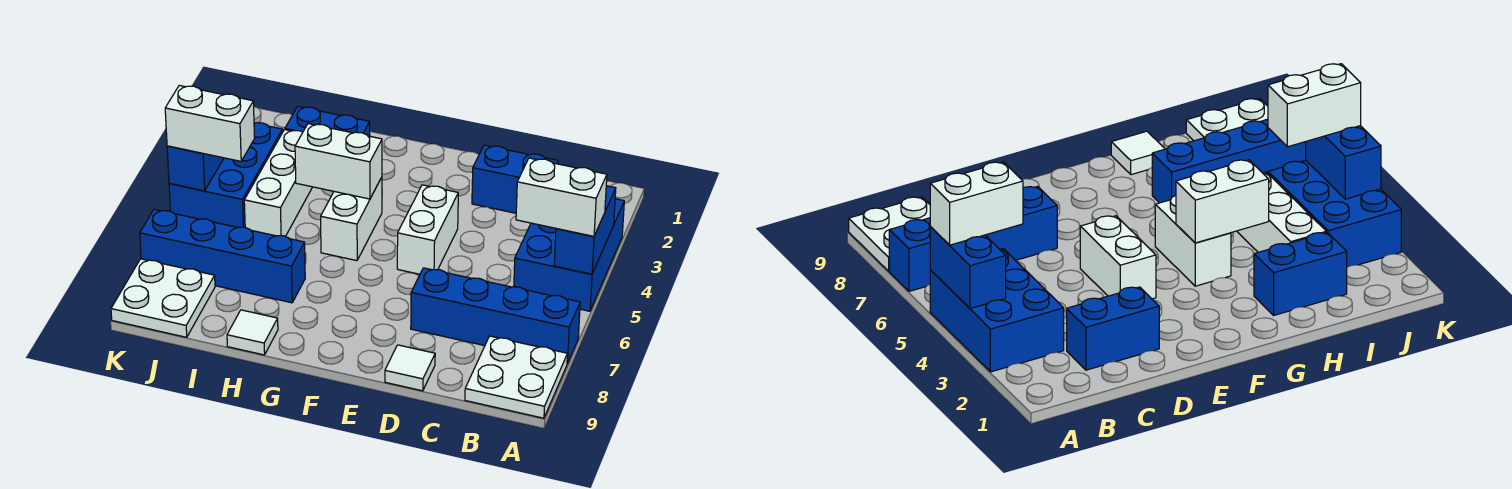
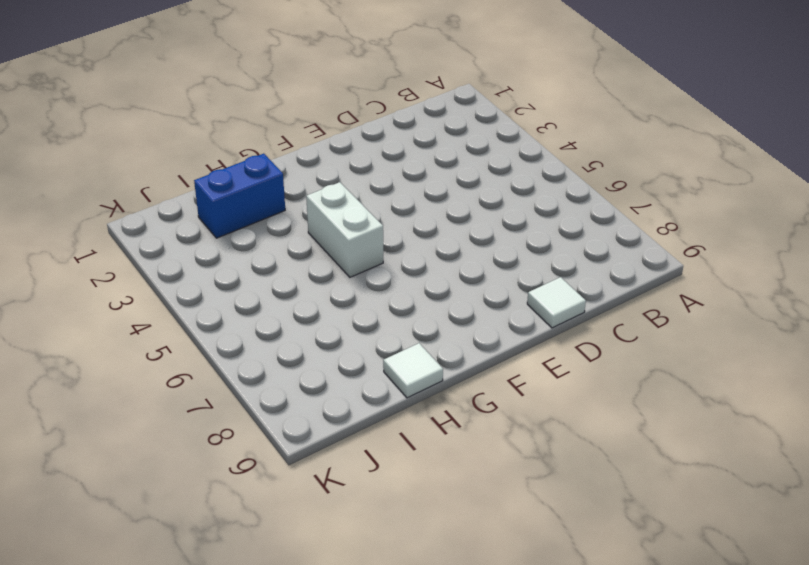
none -> blue brick A3:B5 level 1
none -> blue brick A7:D7 level 1
none -> white plate A8:B9 level 1

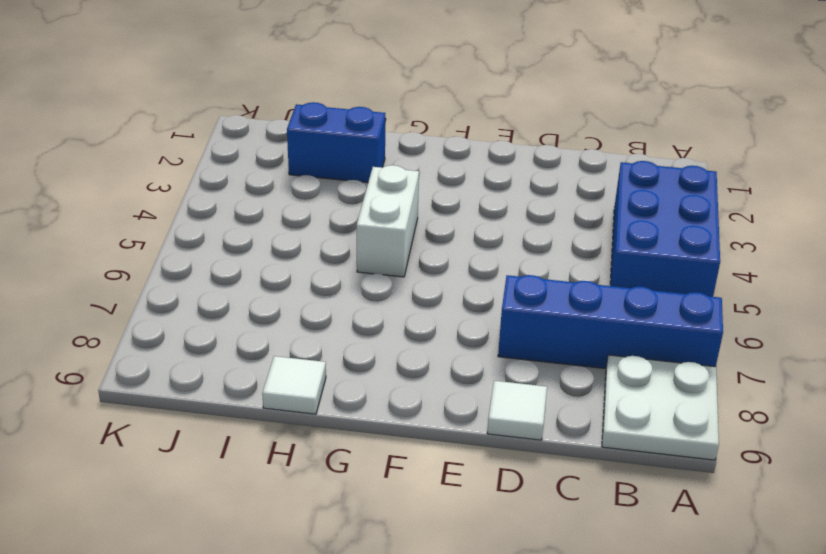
none -> blue brick C2:D2 level 1
none -> white brick E4:E5 level 1
none -> blue brick H7:K7 level 1

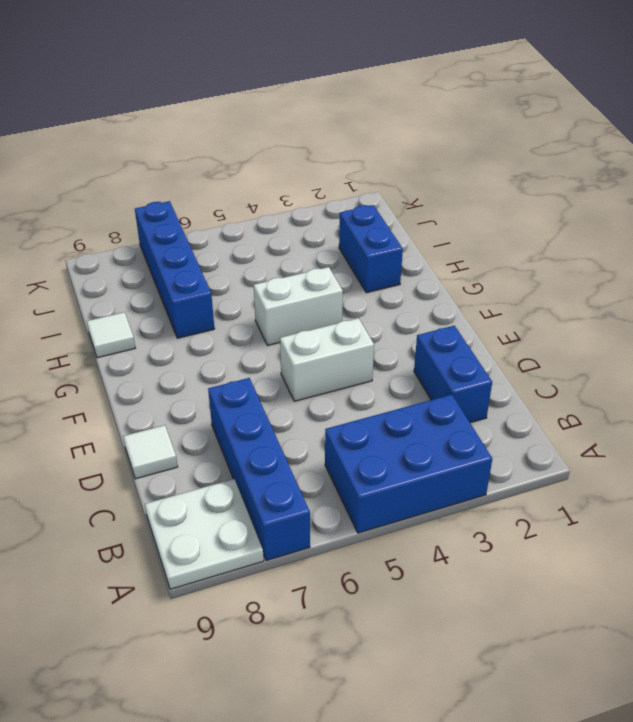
none -> white brick I3:I5 level 1
none -> blue brick J3:K5 level 1
none -> white plate J8:K9 level 1

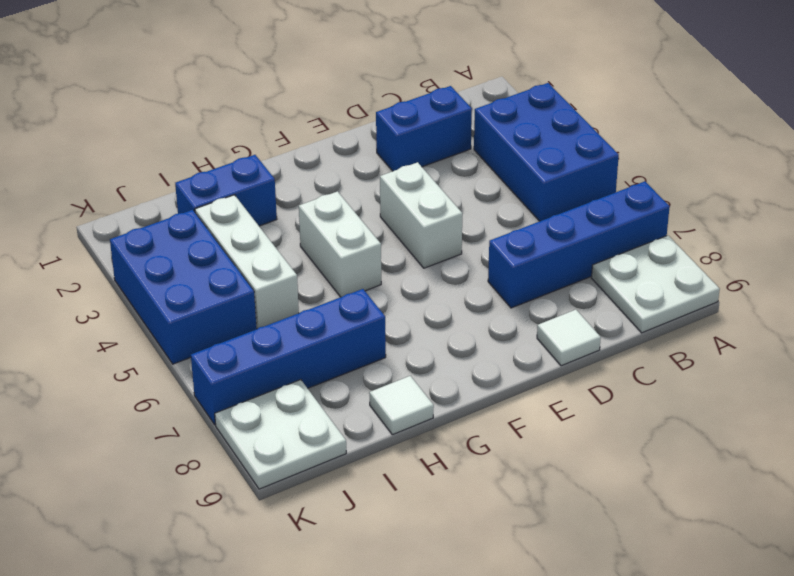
none -> blue brick A4:A5 level 2
none -> white brick G4:H4 level 2
none -> blue brick K4:K5 level 2

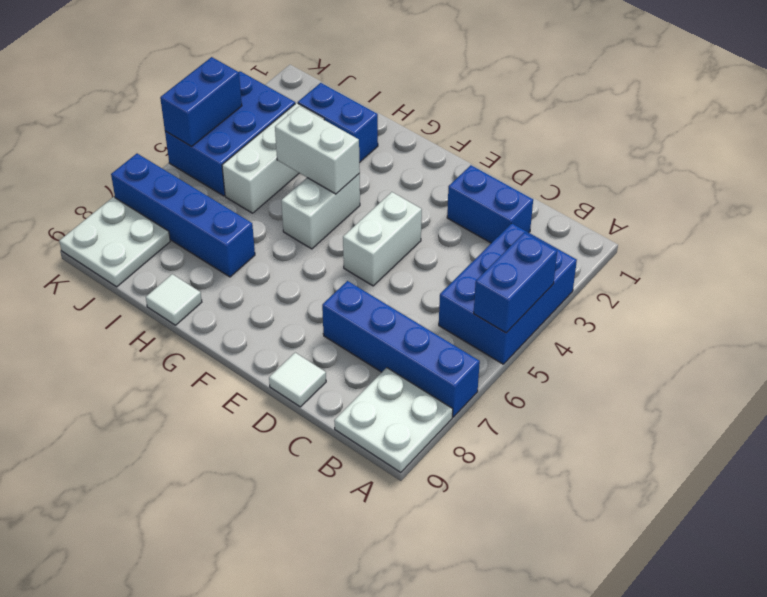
none -> white brick A5:B5 level 3
none -> white brick J5:K5 level 3

